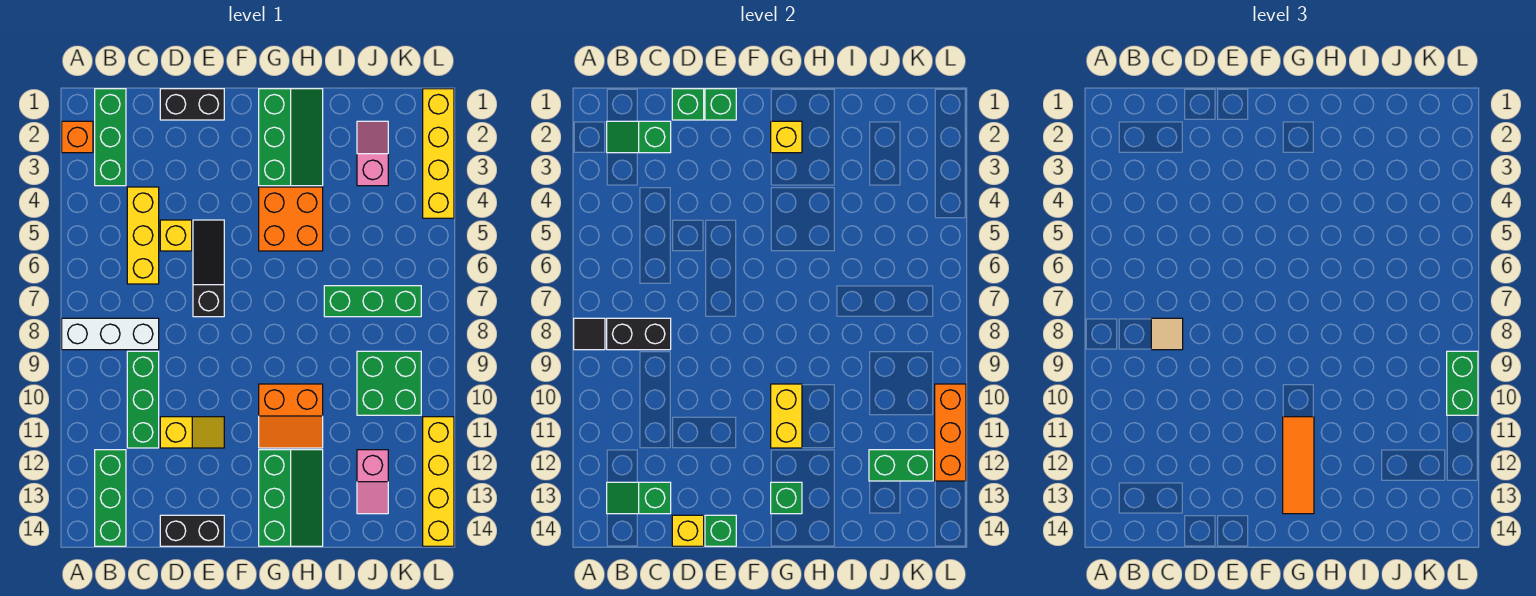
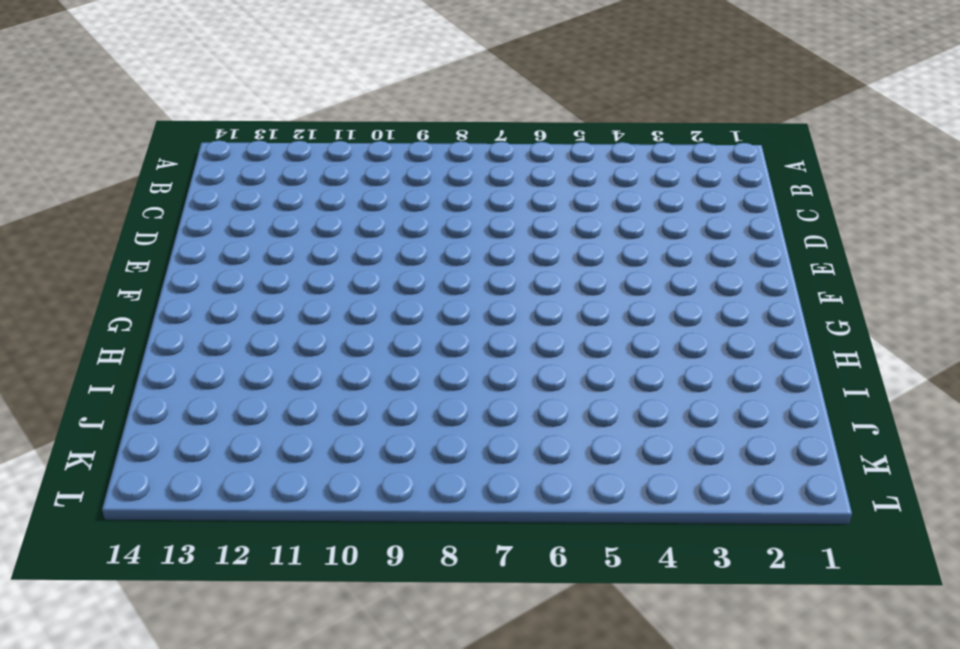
none -> orange brick A2 level 1
none -> white brick A8:C8 level 1
none -> green brick B1:B3 level 1
none -> green brick B12:B14 level 1

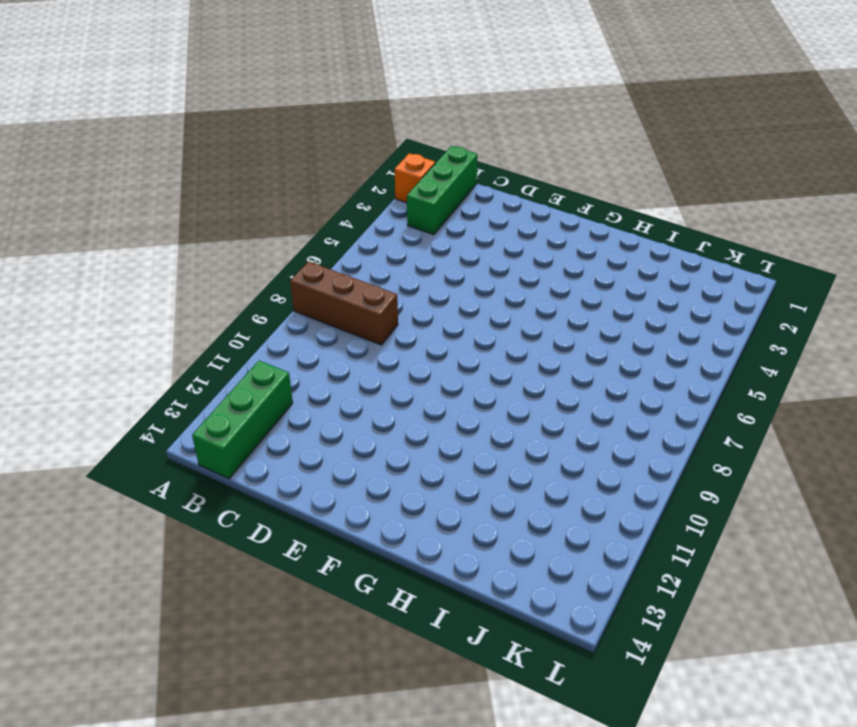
brown brick A8:C8 level 1 -> white brick A8:C8 level 1
none -> yellow brick C4:C6 level 1
none -> green brick C9:C11 level 1
none -> black brick D1:E1 level 1
none -> yellow brick D5 level 1

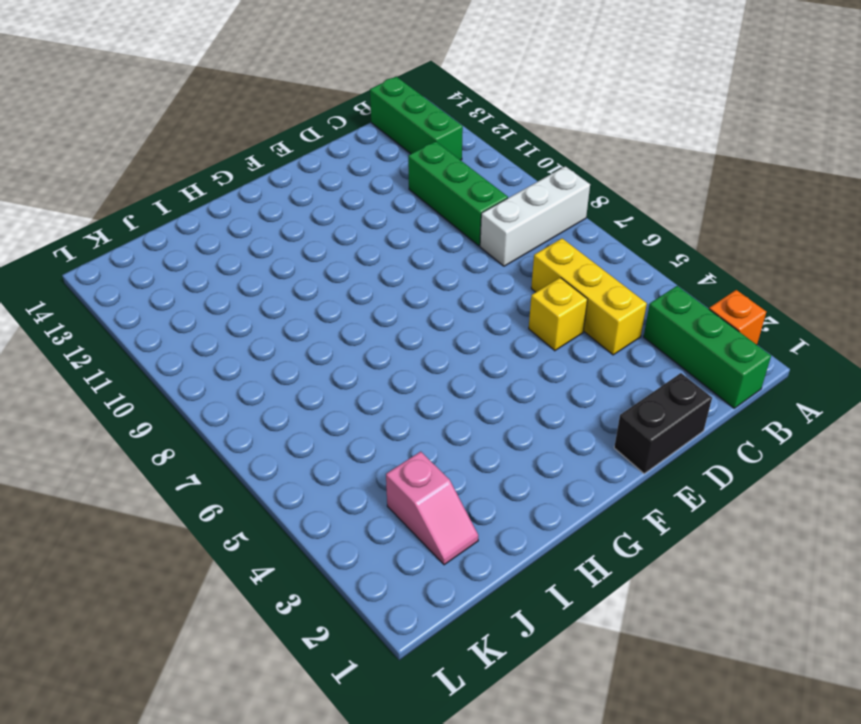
none -> yellow slope D11:E11 level 1 top D
none -> black brick D14:E14 level 1
none -> black slope E5:E7 level 1 top 7
none -> green slope G1:H3 level 1 top G

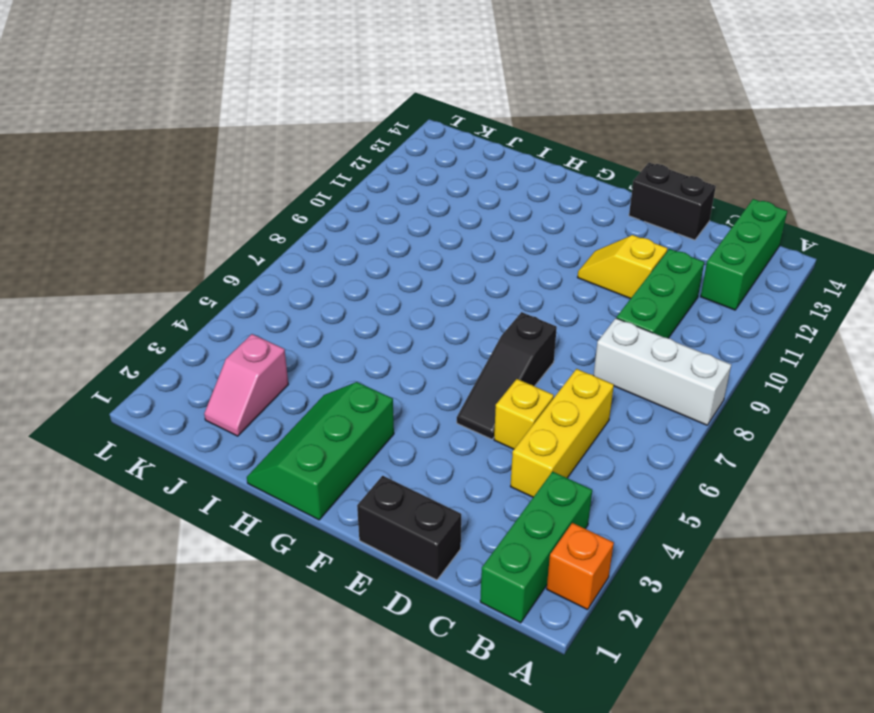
none -> orange brick G4:H5 level 1
none -> orange slope G10:H11 level 1 top 10
none -> green slope G12:H14 level 1 top G
none -> green brick I7:K7 level 1

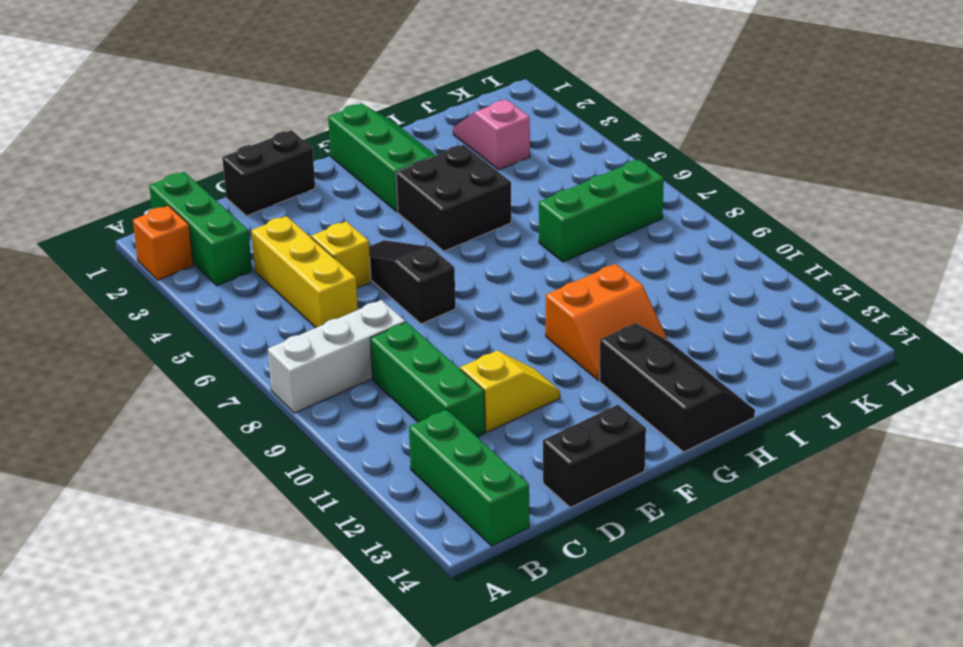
black brick G4:H5 level 1 -> orange brick G4:H5 level 1
black slope G12:H14 level 1 top G -> green slope G12:H14 level 1 top G
none -> green brick J9:K10 level 1
none -> pink slope J12:J13 level 1 top 12
none -> yellow brick L1:L4 level 1
none -> yellow brick L11:L14 level 1

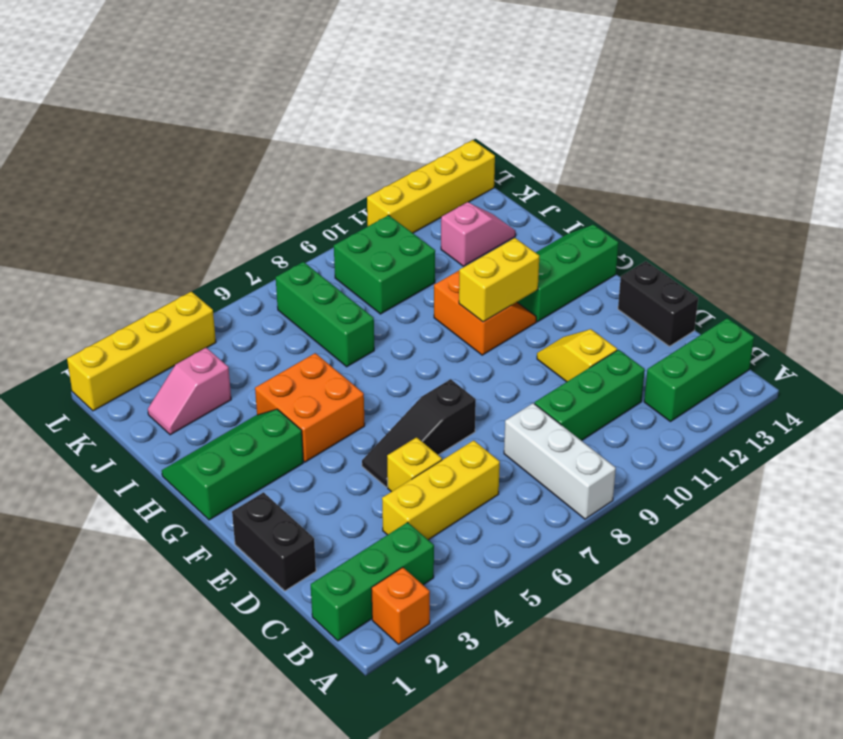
none -> black tile A8 level 2
none -> green slope B2:C2 level 2 top C
none -> black brick B8:C8 level 2
none -> green slope B13:C13 level 2 top C

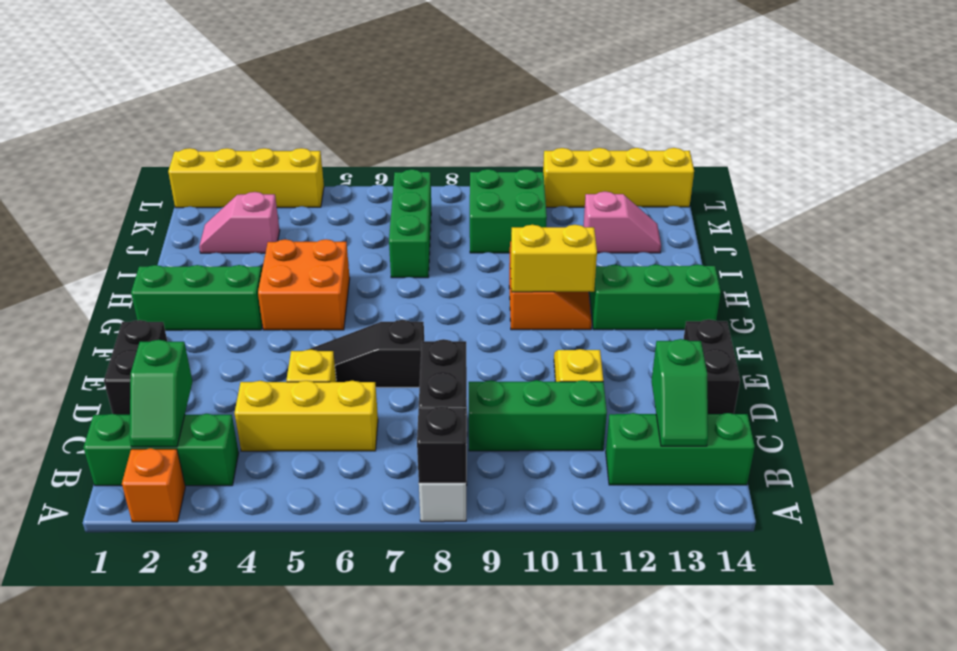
black brick A8 level 2 -> black tile A8 level 2
none -> green brick D1 level 2
none -> yellow brick D14 level 2
none -> green brick E1 level 2
none -> green brick E14 level 2

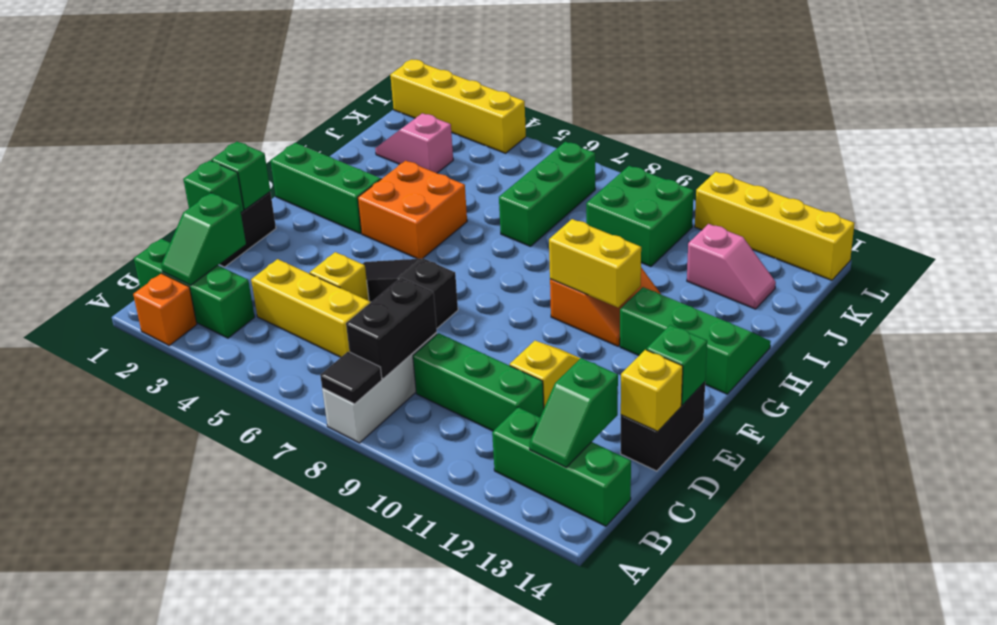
none -> yellow brick G2 level 2
none -> green brick G13 level 2
none -> green brick J12:K12 level 2
none -> orange brick L10:L12 level 2

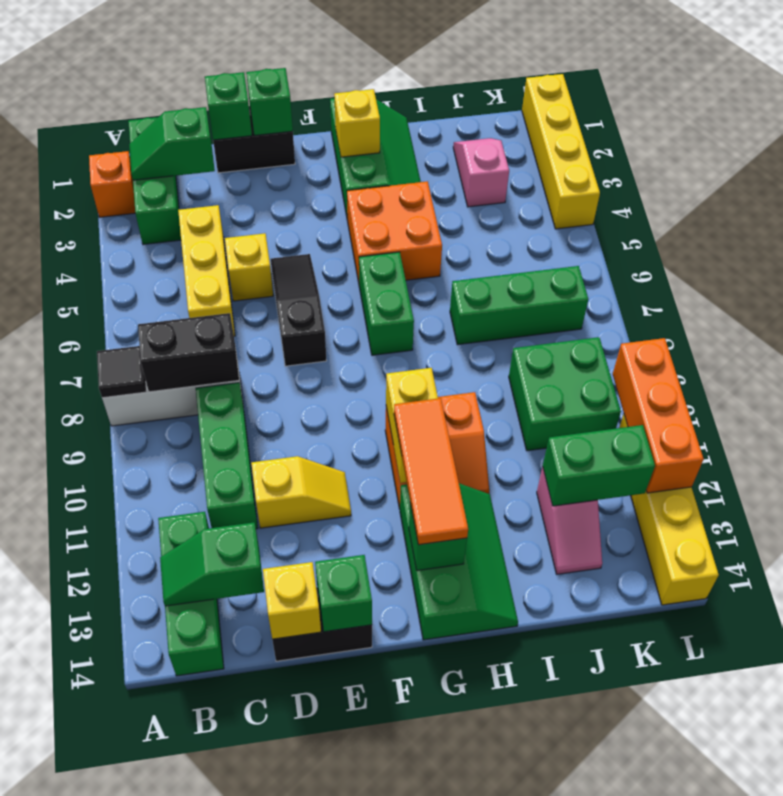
green brick G6:G7 level 1 -> green brick L9:L10 level 3
none -> tan tile C8 level 3

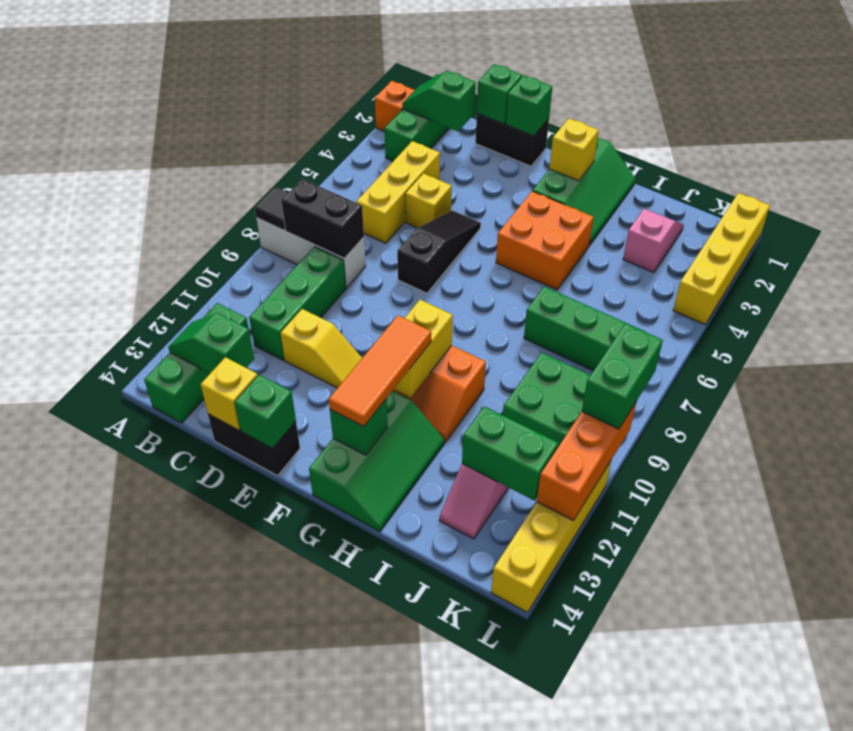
none -> tan tile C8 level 3

